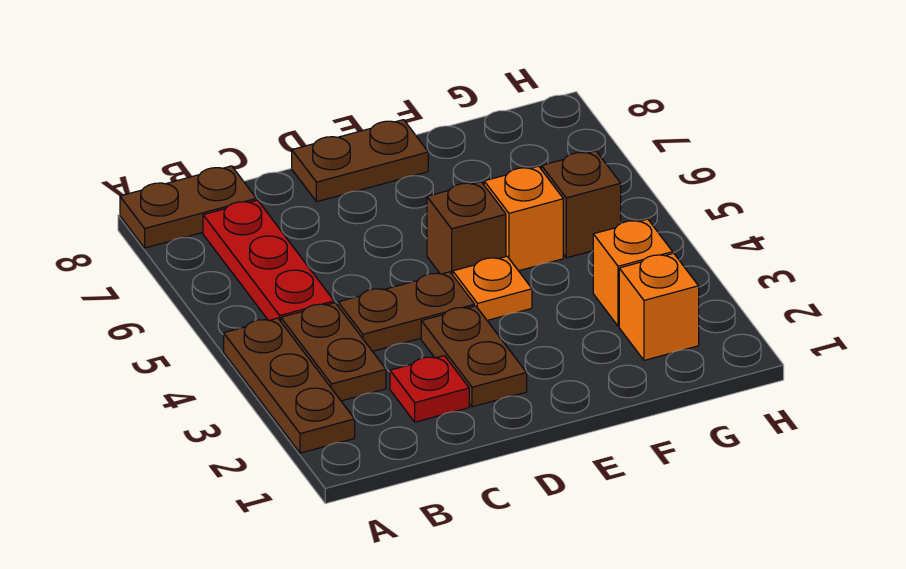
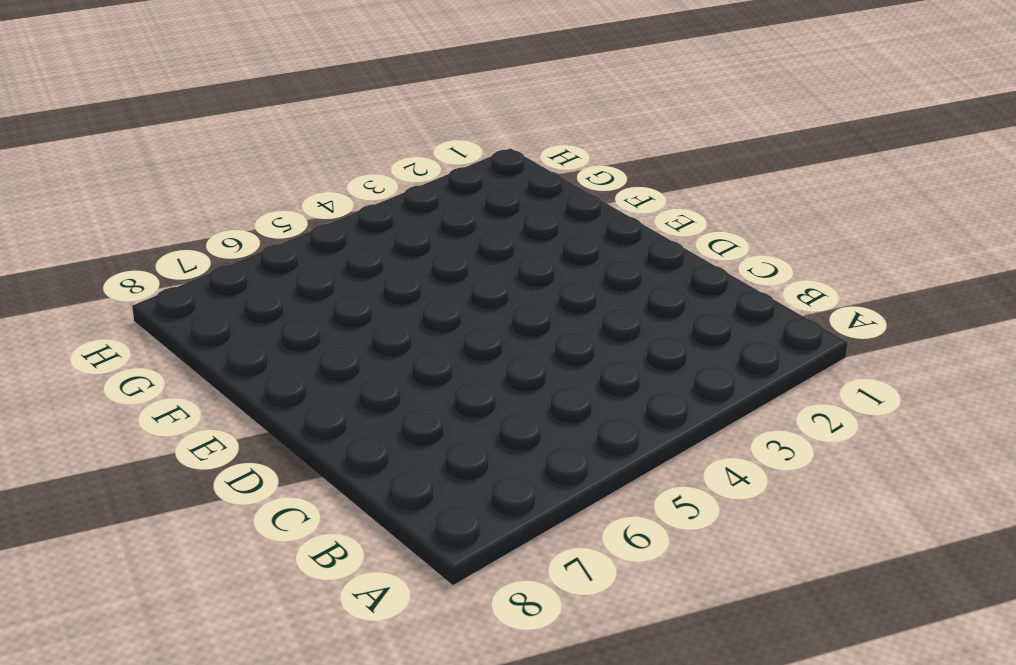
none -> brown plate A2:A4 level 1
none -> brown plate A8:B8 level 1
none -> brown plate B3:B4 level 1

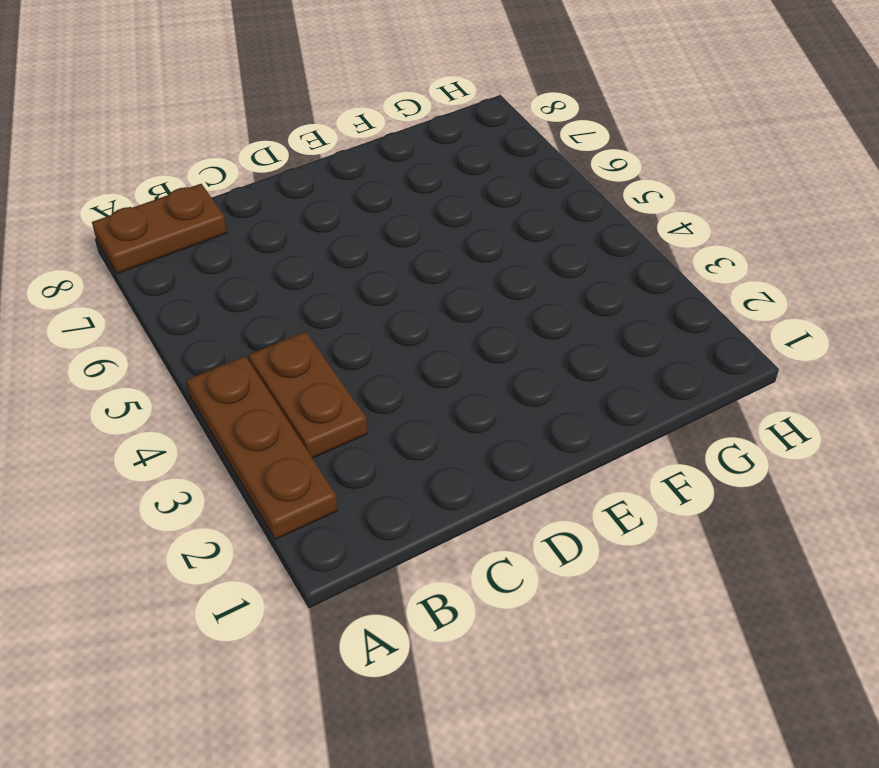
none -> red plate B5:B7 level 1
none -> red plate C2 level 1
none -> brown plate C4:D4 level 1

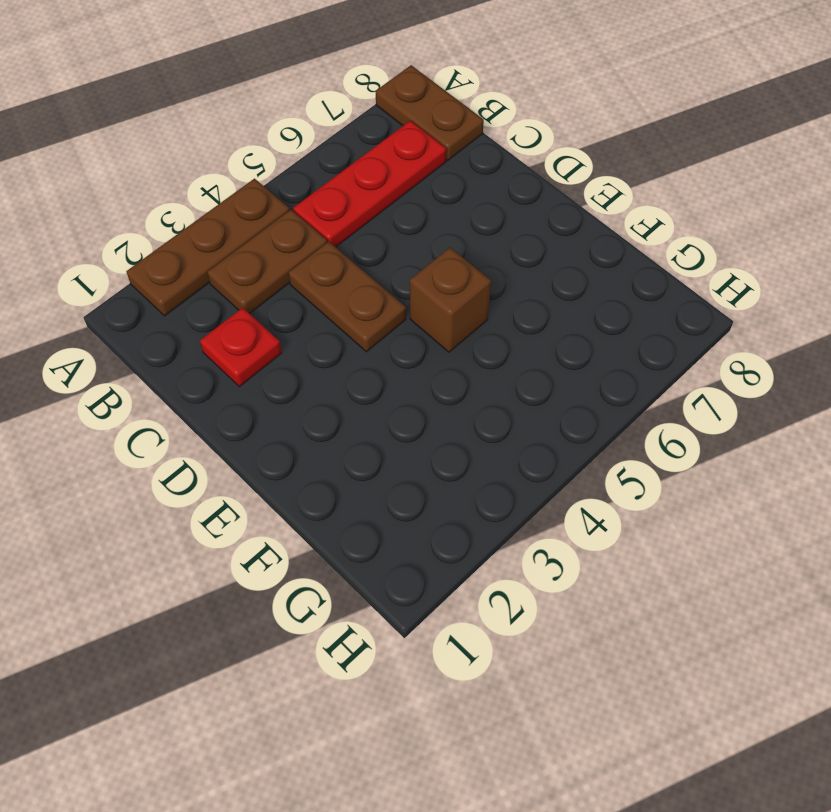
none -> brown plate D2:D3 level 1
none -> brown plate D8:E8 level 1
none -> orange plate E4 level 1

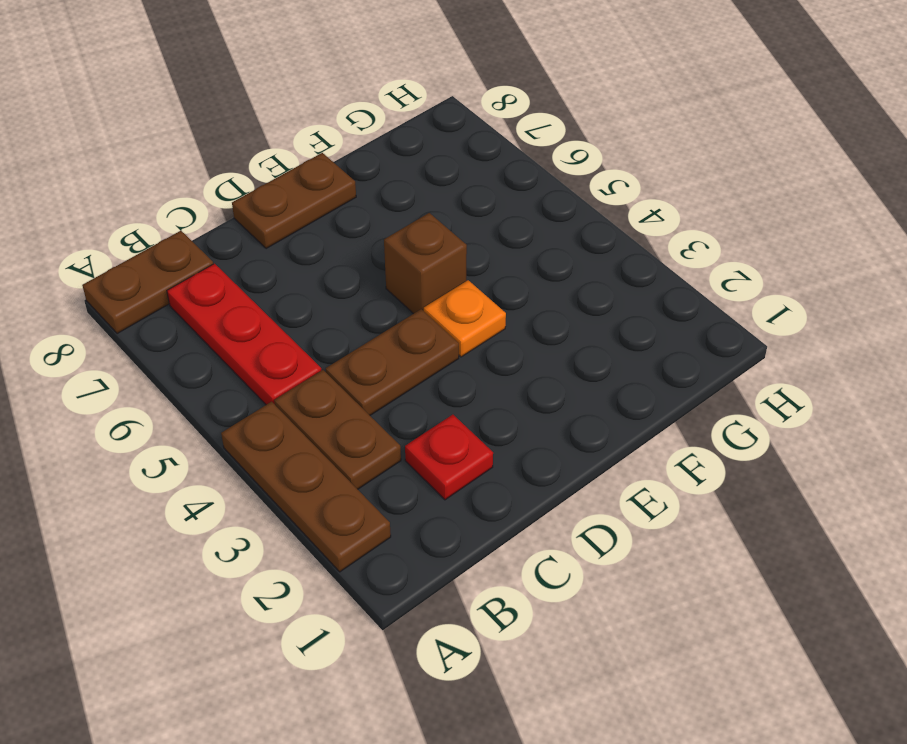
none -> brown plate D2:D3 level 1
none -> orange brick F5 level 1
none -> orange brick G2 level 1

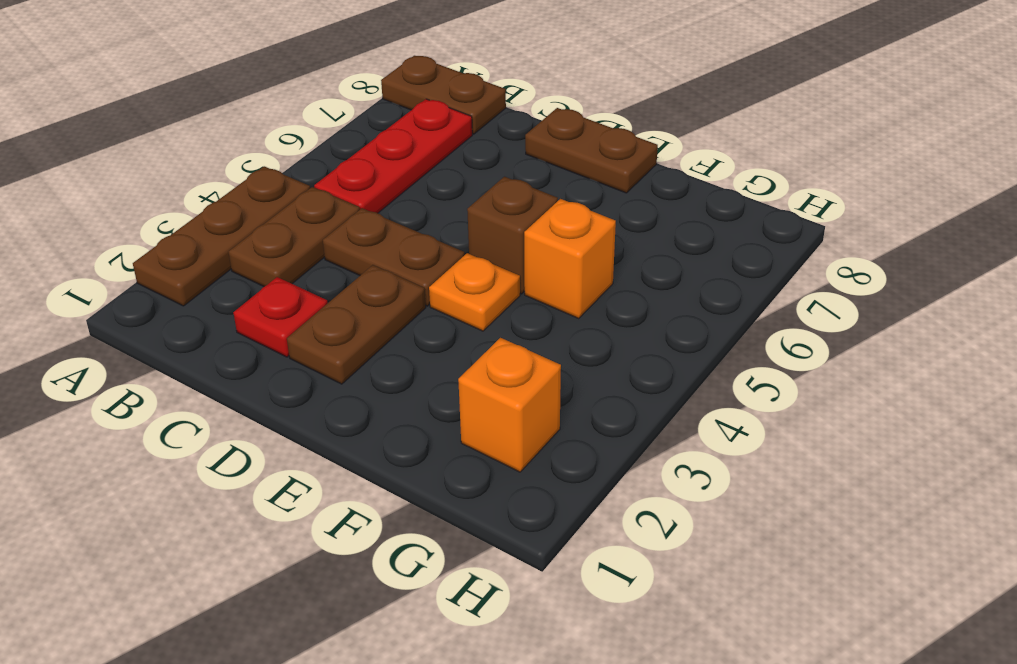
none -> orange brick G3 level 1
none -> brown brick G5 level 1

